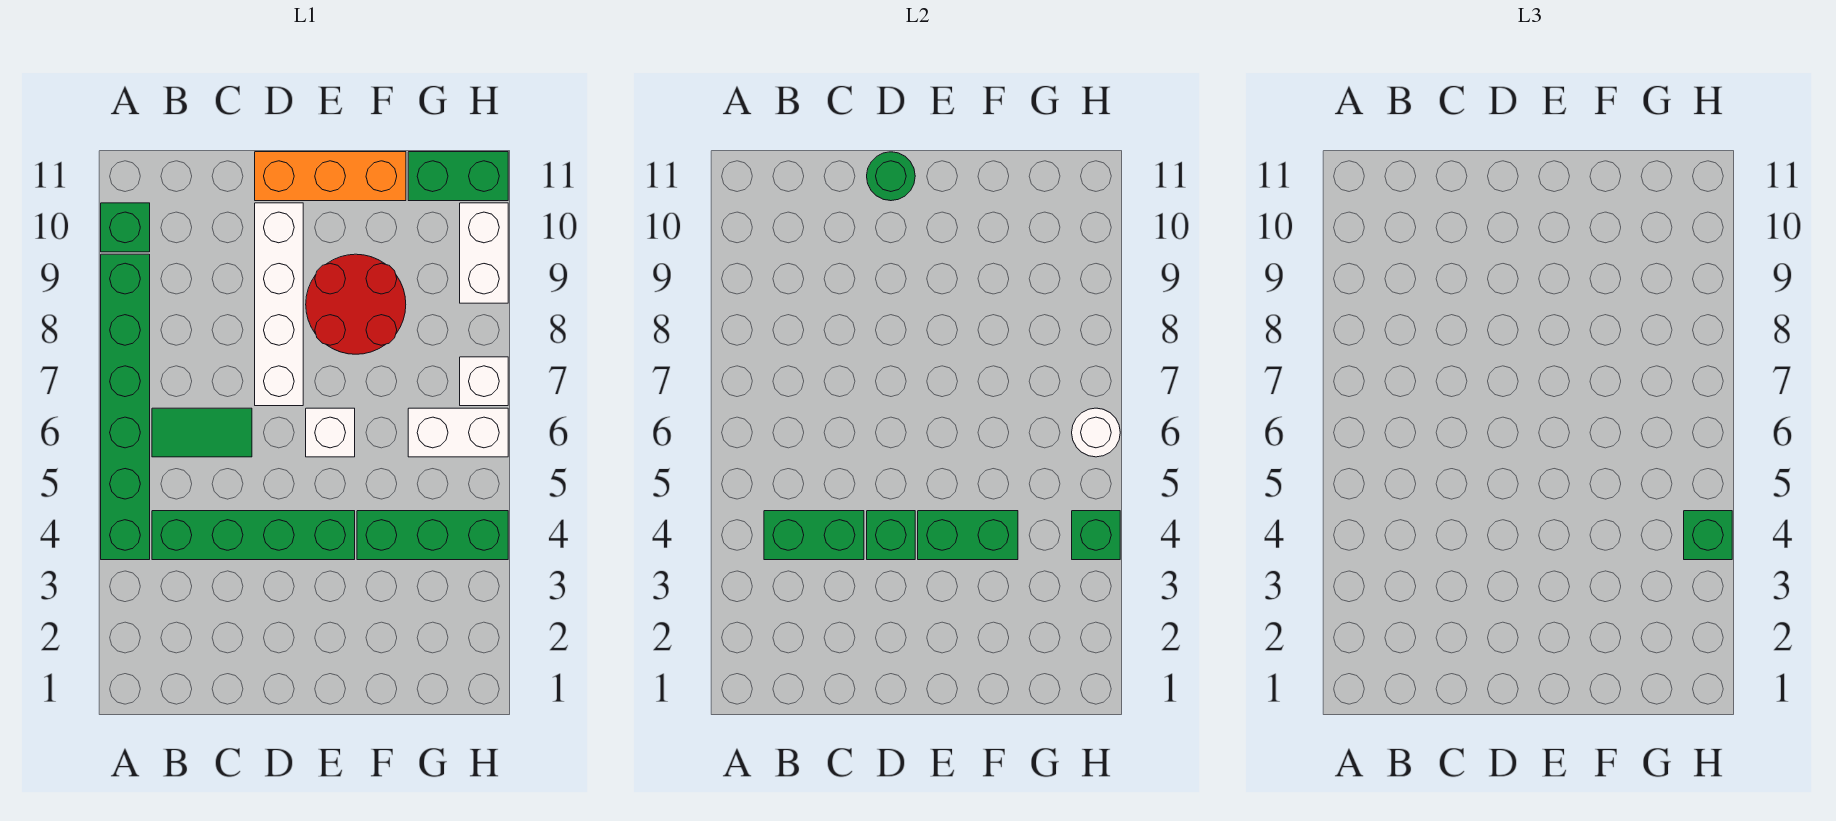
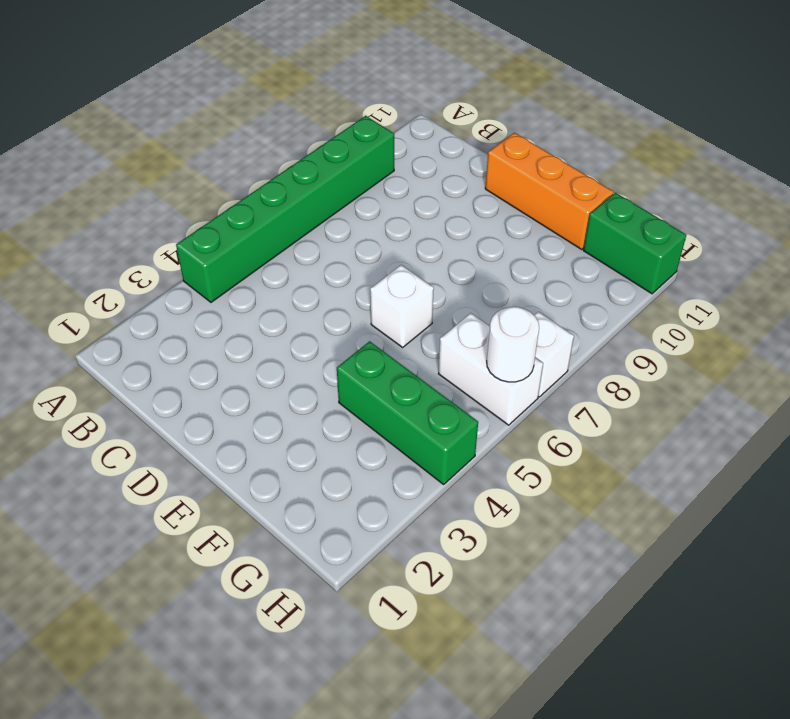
none -> green brick A10 level 1
none -> green brick B4:E4 level 1
none -> green tile B6:C6 level 1

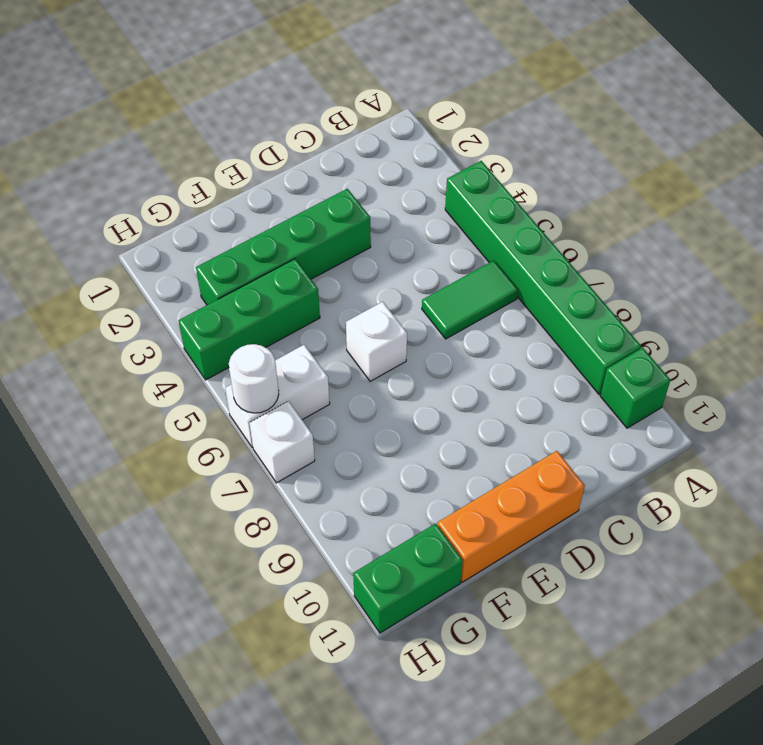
green brick D3:G3 level 1 -> green brick B4:E4 level 1
none -> white brick D7:D10 level 1
none -> red round brick E8:F9 level 1
none -> white brick H9:H10 level 1

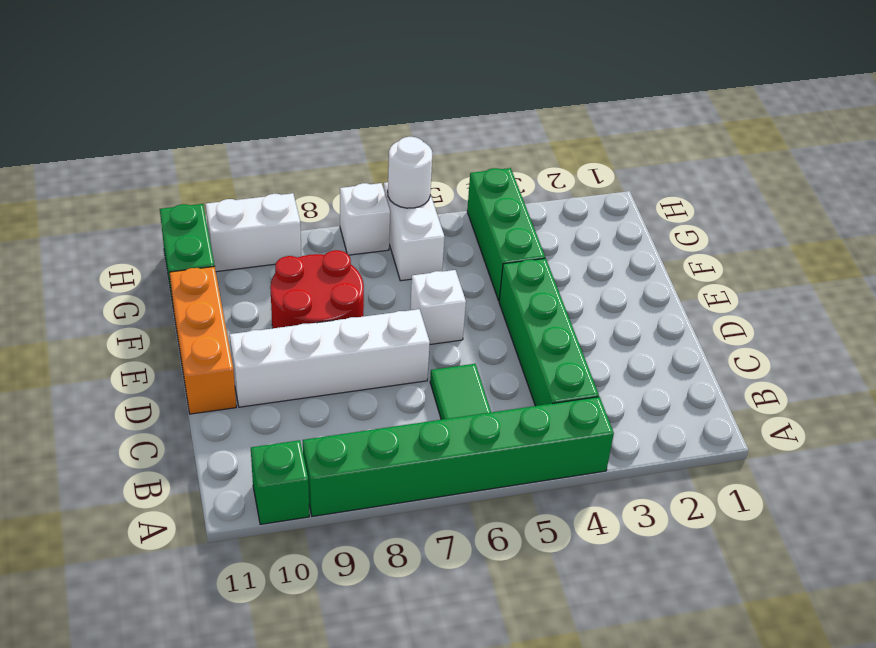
none -> green brick B4:C4 level 2
none -> green brick D4 level 2
none -> green round brick D11 level 2

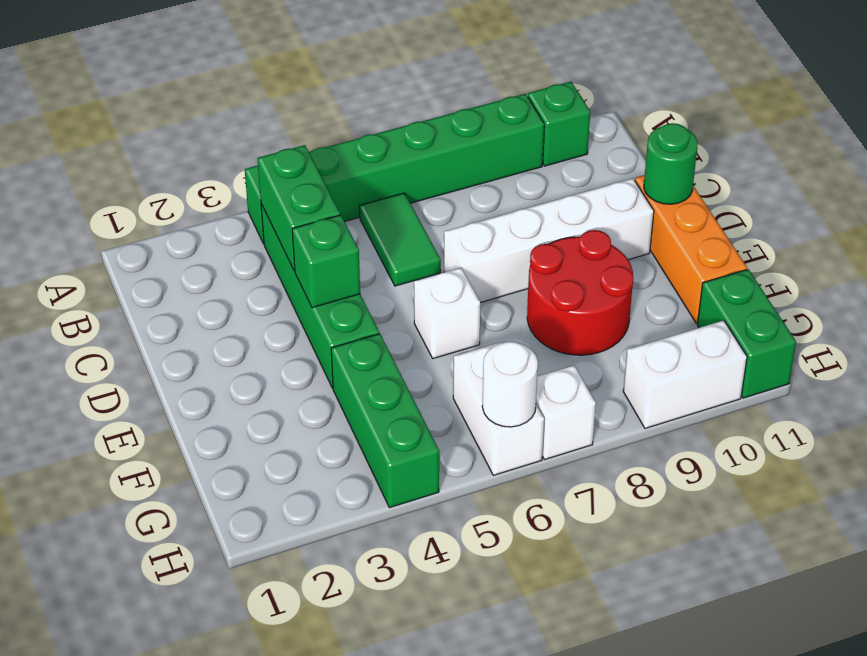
none -> green brick E4:F4 level 2
none -> green brick H4 level 2
none -> green brick H4 level 3

